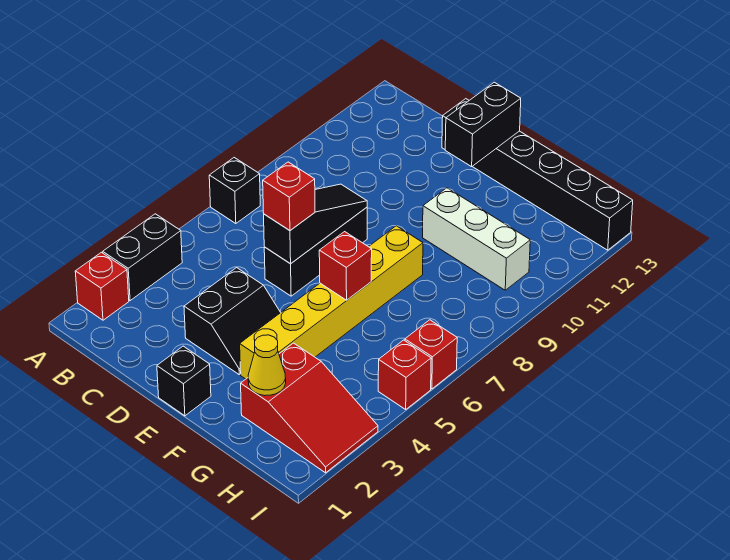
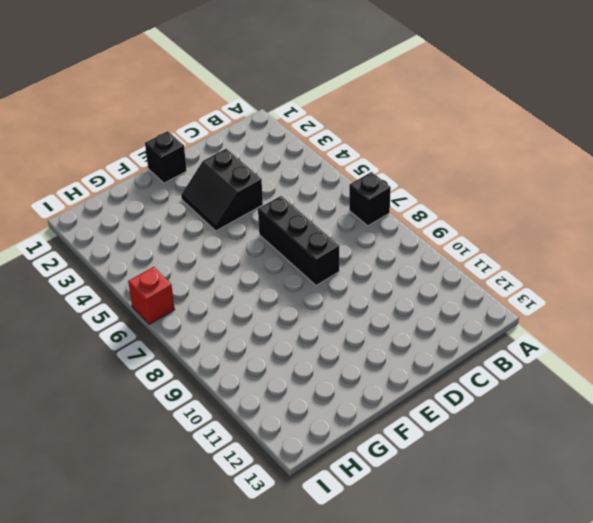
none -> red brick A2 level 1
none -> black brick A3:A4 level 1
none -> black brick D13:I13 level 1

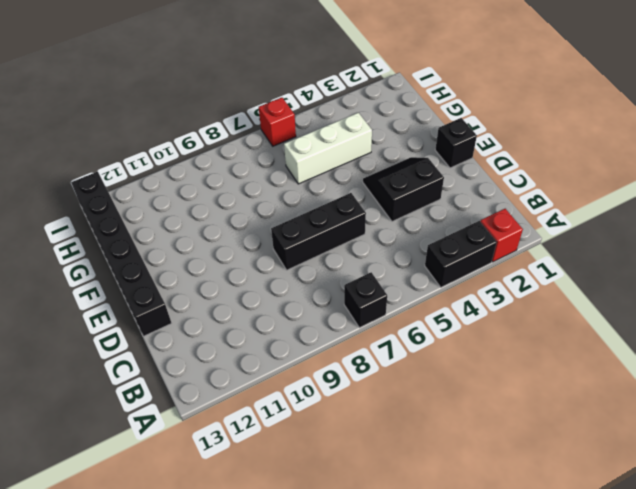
white brick G4:G6 level 1 -> white brick F10:H10 level 1
none -> yellow brick F3:F8 level 1
none -> red slope G2:I3 level 1 top G
none -> red brick I5 level 1

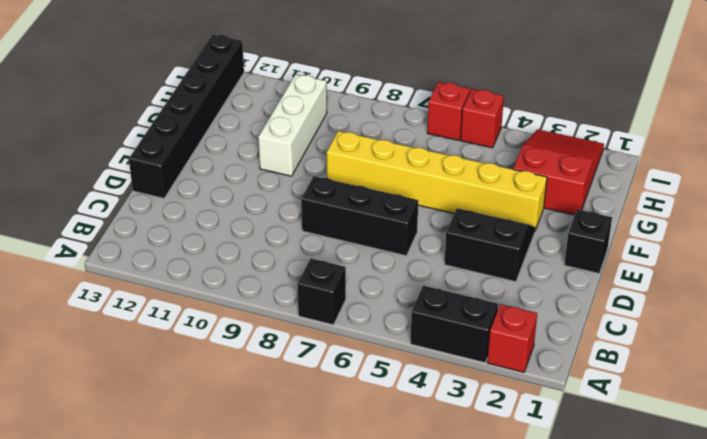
none -> black slope D6:D8 level 2 top 6
none -> black brick E12:E13 level 2
none -> red brick F6 level 2

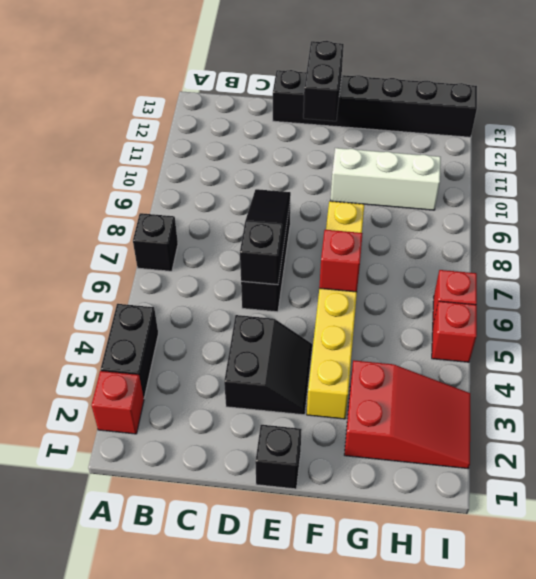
none -> yellow cone G2 level 2
none -> red brick D6 level 3

